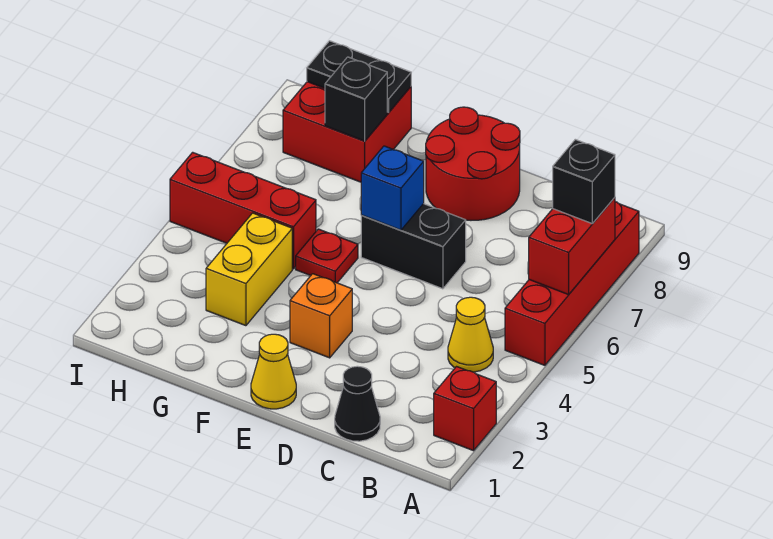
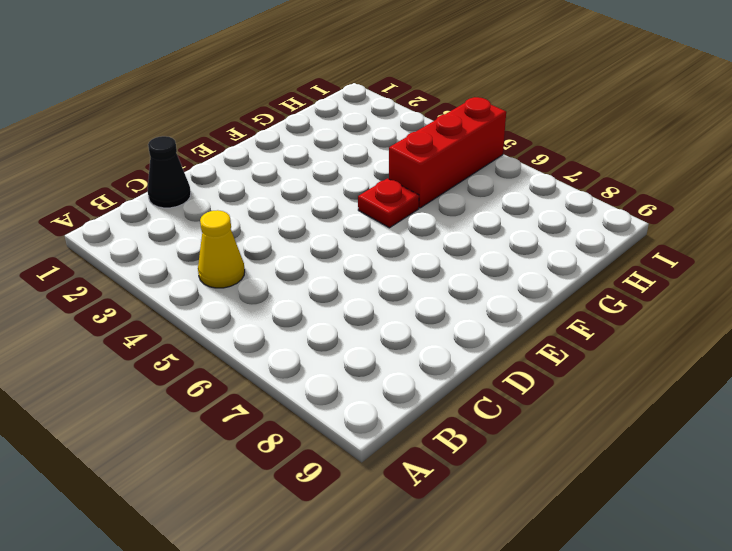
none -> red brick A2 level 1
none -> red brick A5:A8 level 1
none -> black brick D6:E6 level 1

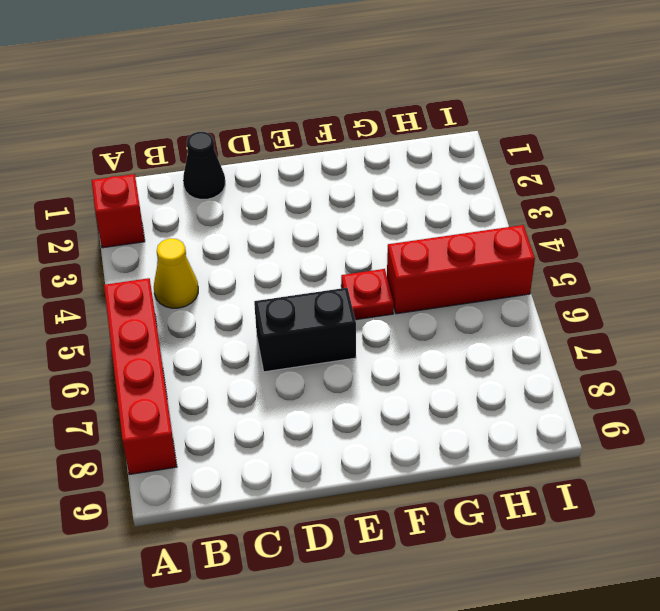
none -> red round brick D8:E9 level 1
none -> yellow cone E1 level 1
none -> orange brick E3 level 1

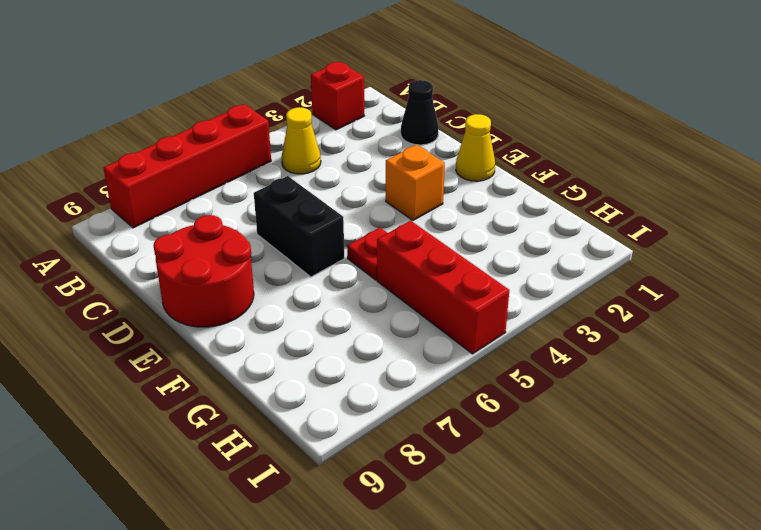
none -> yellow brick G3:G4 level 1
none -> red brick G8:H9 level 1
none -> red brick A6:A7 level 2

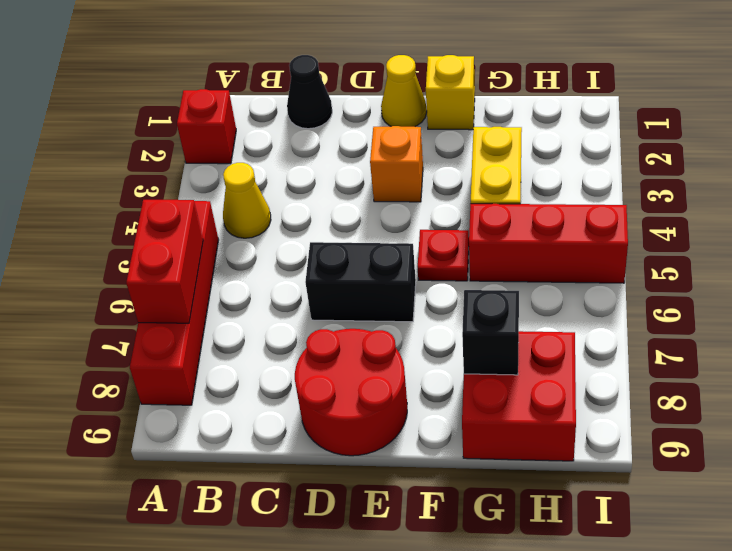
yellow brick F1 level 1 -> none
none -> blue brick E6 level 2
none -> black plate G9:H9 level 2
none -> black brick A7 level 3

